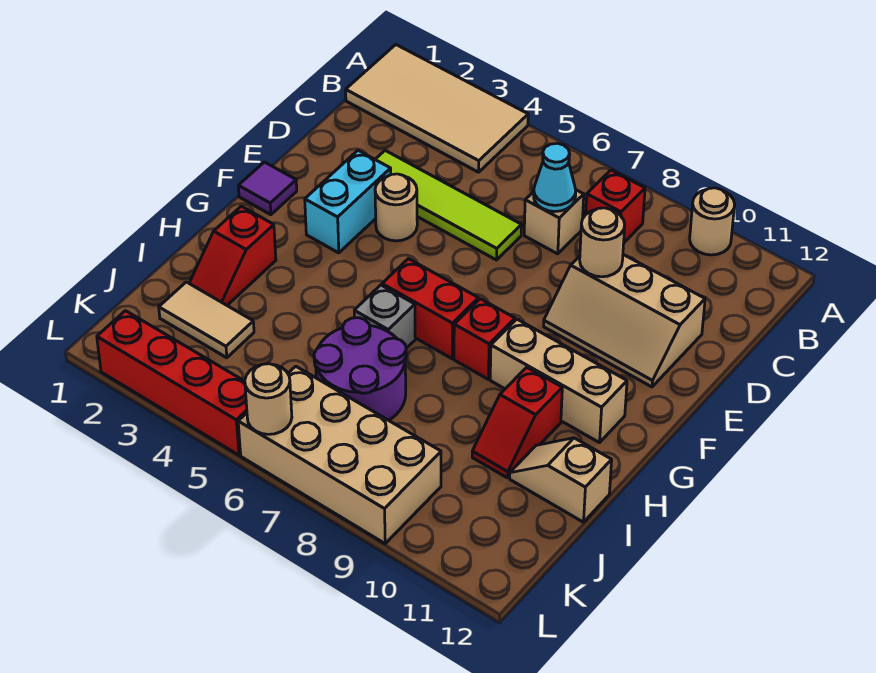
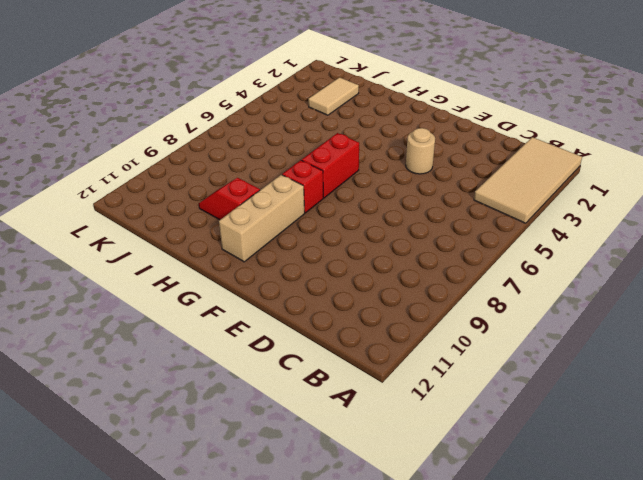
none -> tan round brick A10 level 1
none -> red brick B8 level 1
none -> tan brick C7 level 1

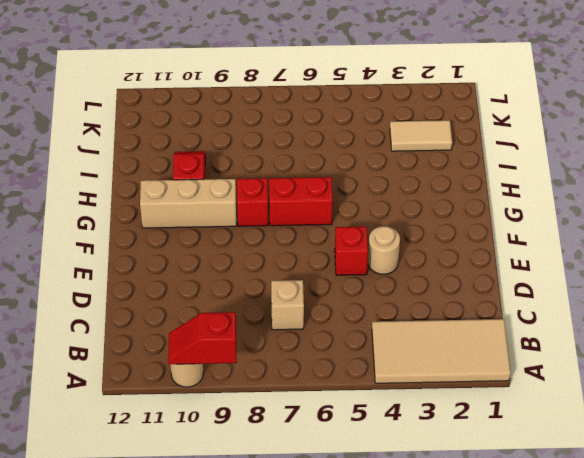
red slope A9:A10 level 2 top 9 -> red slope H2:I2 level 1 top H
red brick E5 level 1 -> red brick B8 level 1
none -> lime tile D3:D6 level 1
none -> tan slope D9:E11 level 1 top D
none -> cyan brick E3:F3 level 1

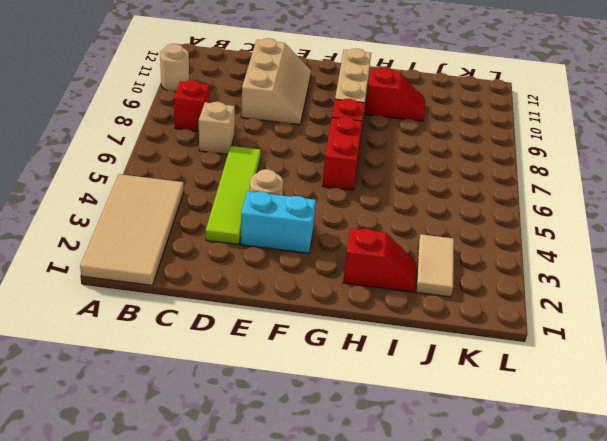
none -> purple tile F1 level 1
none -> grey brick H6 level 1
none -> purple round brick I6:J7 level 1

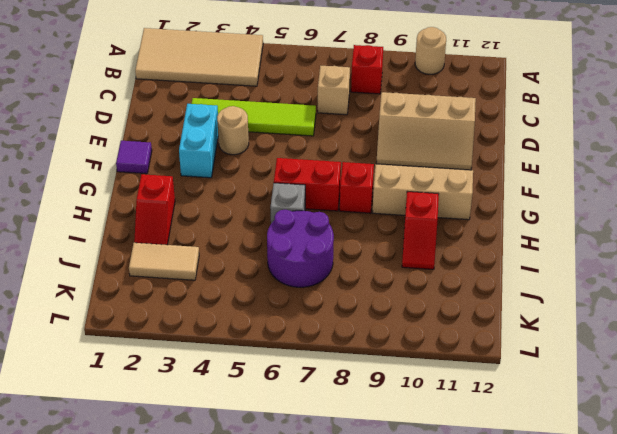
none -> tan slope I11:I12 level 1 top 12
none -> tan brick K6:L9 level 1
none -> red brick L2:L5 level 1

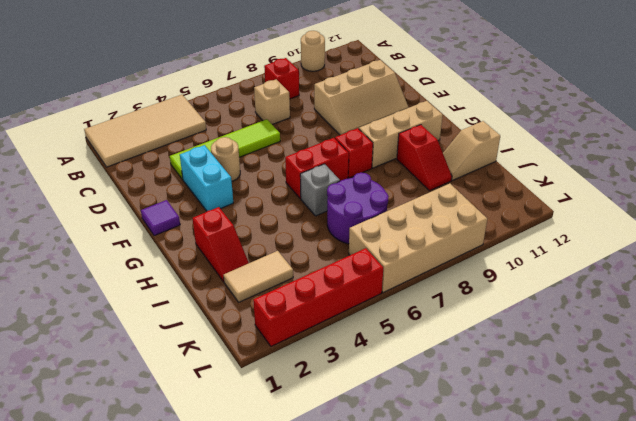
none -> cyan cone C7 level 2
none -> tan round brick D9 level 2
none -> tan round brick L6 level 2

